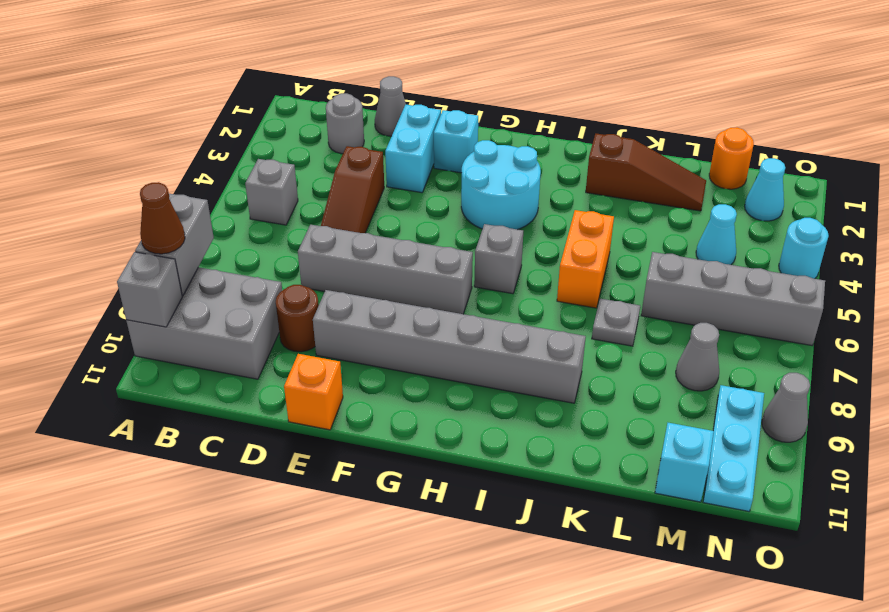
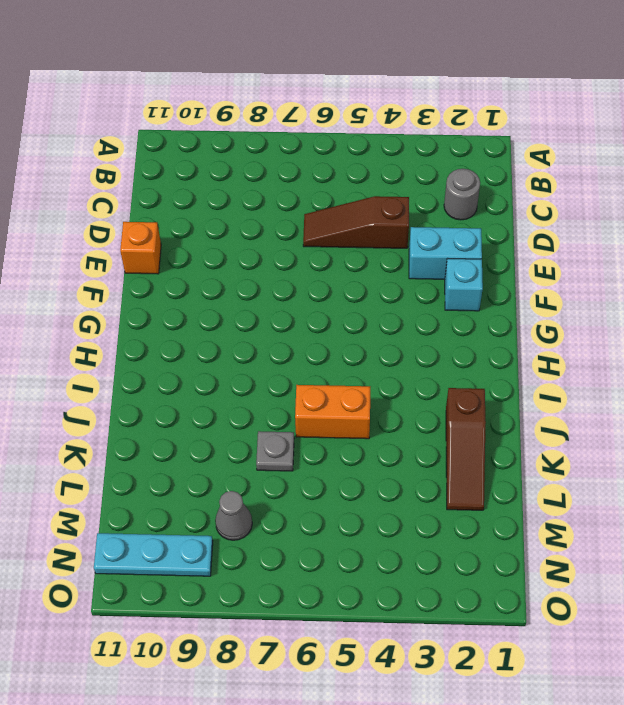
none -> grey brick A9:C10 level 1
none -> grey brick B5 level 1
none -> grey cone D1 level 1

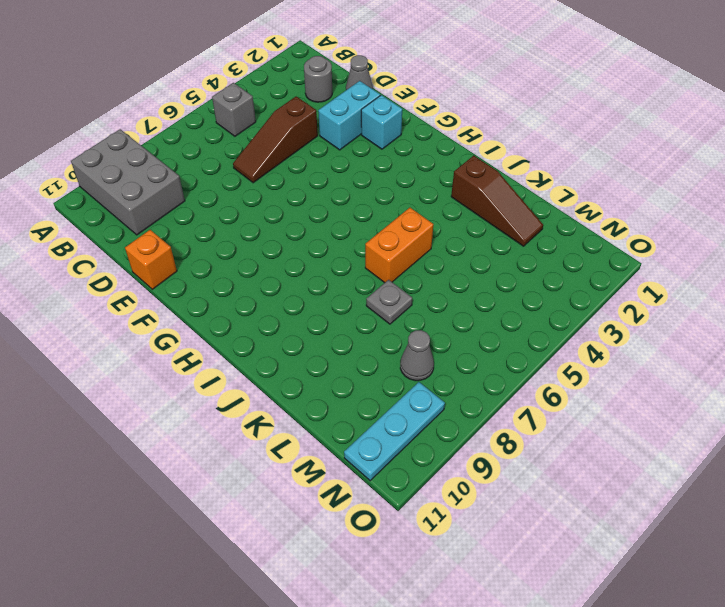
none -> grey brick D7:G7 level 1
none -> brown round brick D9 level 1
none -> grey brick E9:J9 level 1

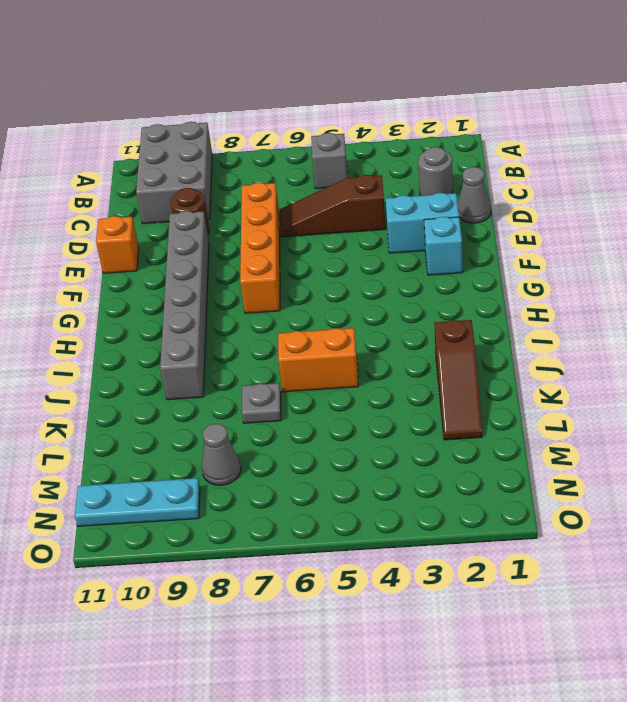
orange brick D7:G7 level 1 -> grey brick D7:G7 level 1
none -> cyan round brick G3:H4 level 1
none -> grey brick H6 level 1
none -> grey brick L6:O6 level 1

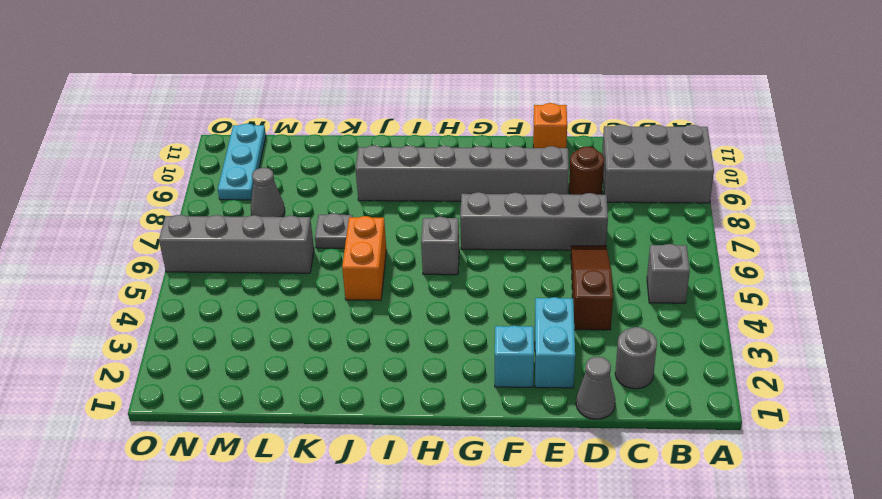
none -> cyan round brick G3:H4 level 1
none -> brown slope J2:L2 level 1 top J
none -> orange round brick M1 level 1

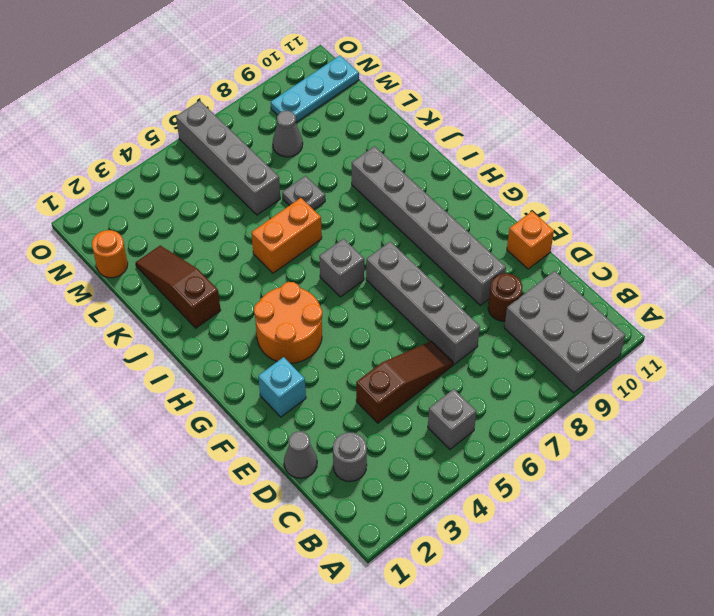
orange round brick G3:H4 level 1 -> cyan round brick G3:H4 level 1
none -> cyan brick E2:E3 level 1
none -> cyan cone M4 level 1
none -> cyan brick M11 level 1

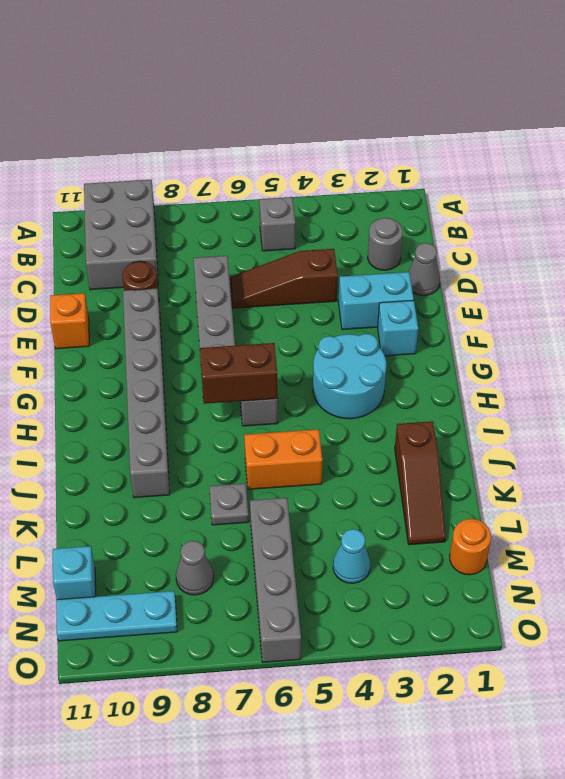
brown brick H6:H7 level 2 -> none
none -> cyan cone N2 level 1
none -> cyan round brick O4 level 1
none -> grey cone O9 level 1

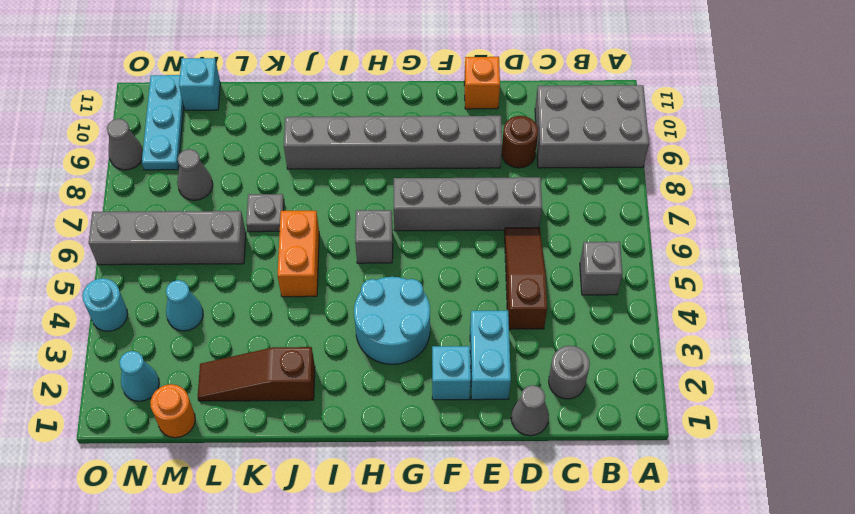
none -> grey brick A8:A9 level 2
none -> grey brick A10 level 2
none -> brown cone A9 level 3

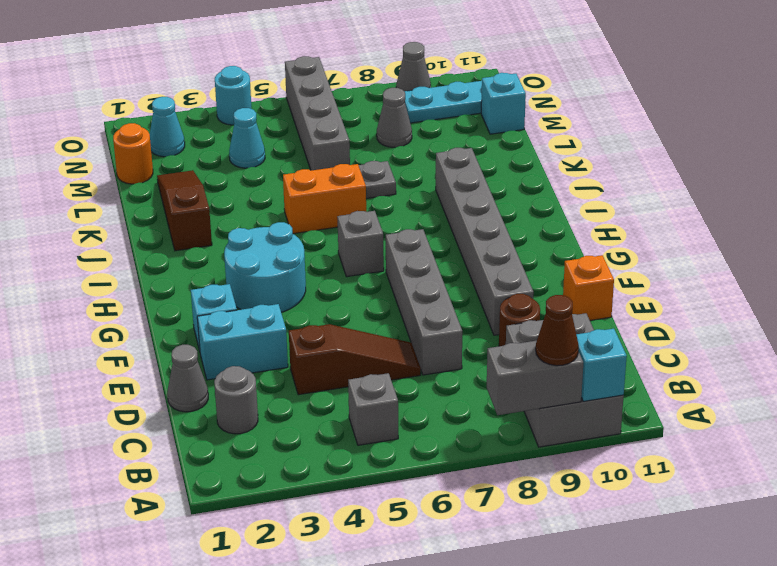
cyan brick A10 level 2 -> grey brick A10 level 2

